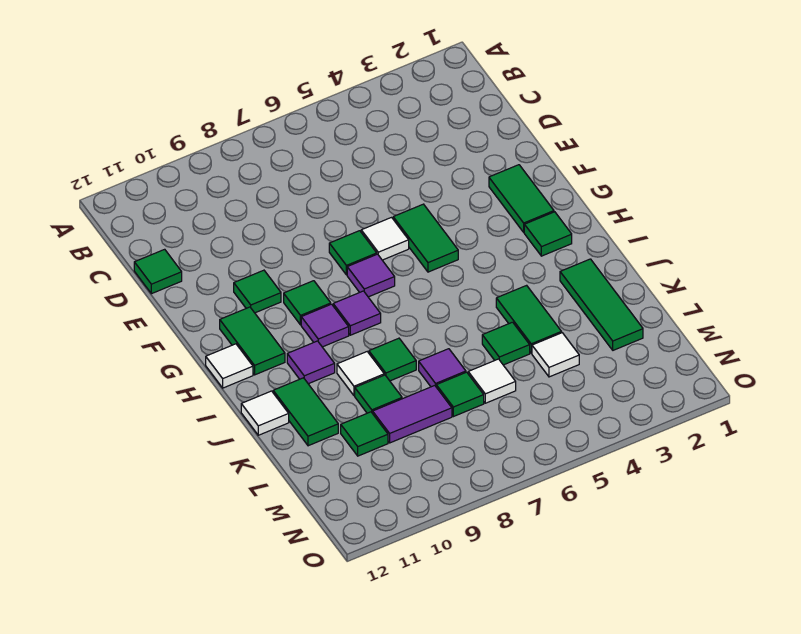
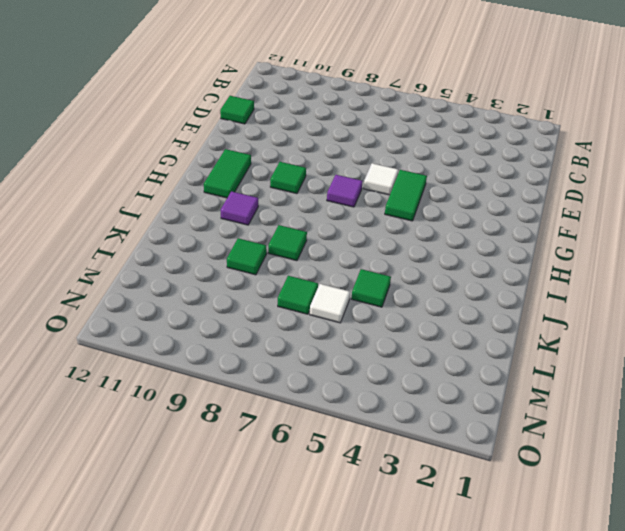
none -> green tile F2:G2 level 1
none -> green tile F7 level 1
none -> green tile F10 level 1

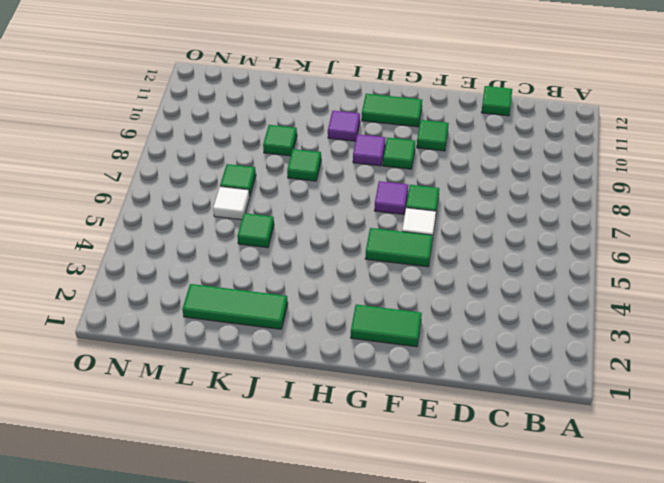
none -> green tile H2 level 1
none -> purple tile H8 level 1
none -> white tile H12 level 1

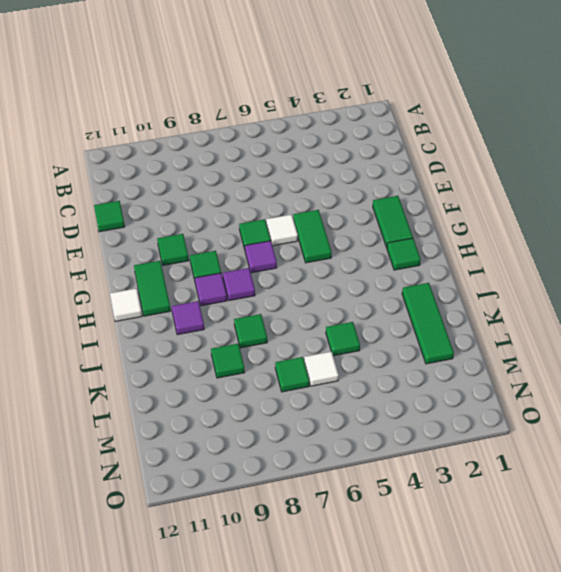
none -> green tile J4:K4 level 1
none -> white tile J9 level 1
none -> green tile J11:K11 level 1

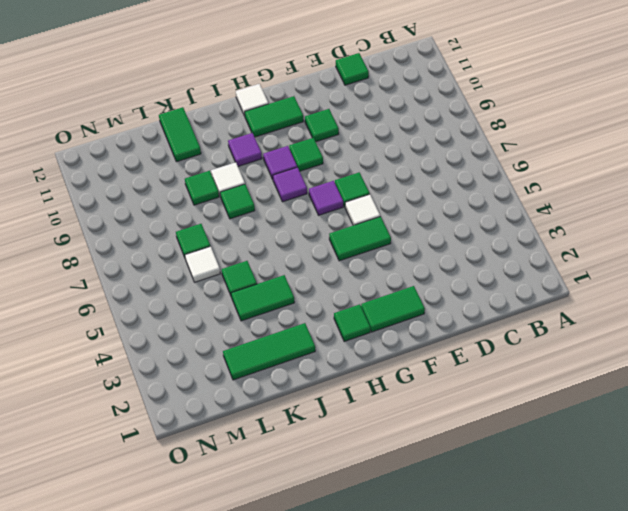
green tile K11:K12 level 1 -> green tile J11:K11 level 1
none -> white tile J12 level 1
none -> purple tile K7 level 1
none -> white tile L4 level 1

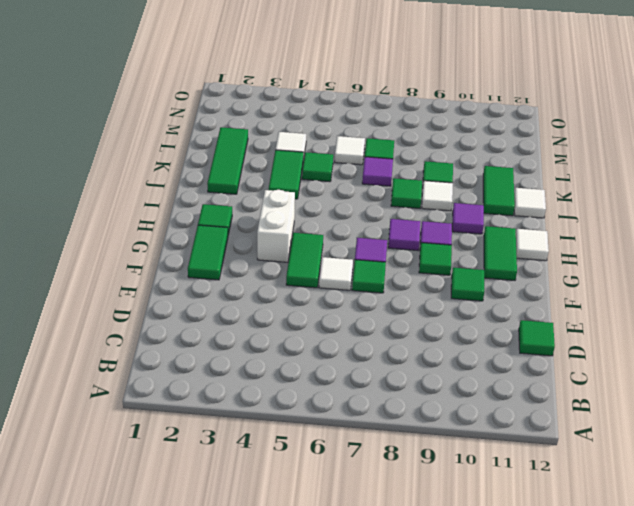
white brick G4:H4 level 1 -> none
none -> purple tile L8:L9 level 1
none -> green tile L10 level 1

